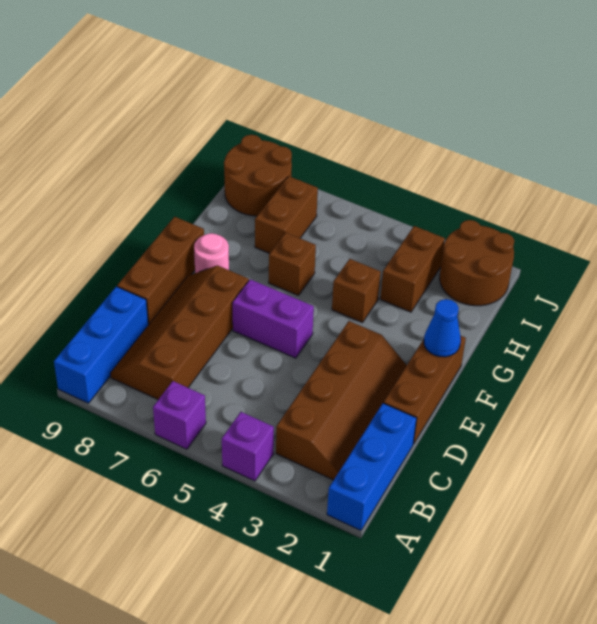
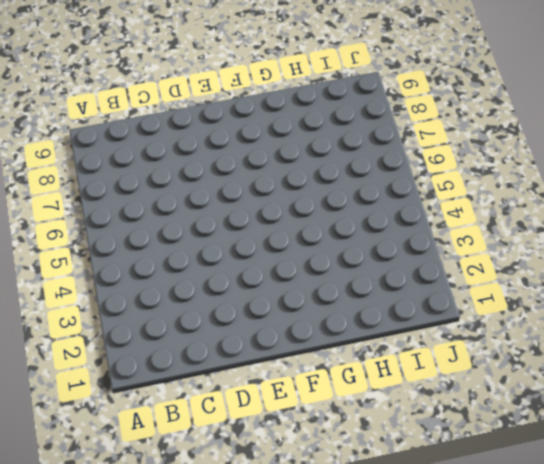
none -> blue brick A1:C1 level 1
none -> purple brick A4 level 1
none -> purple brick A6 level 1

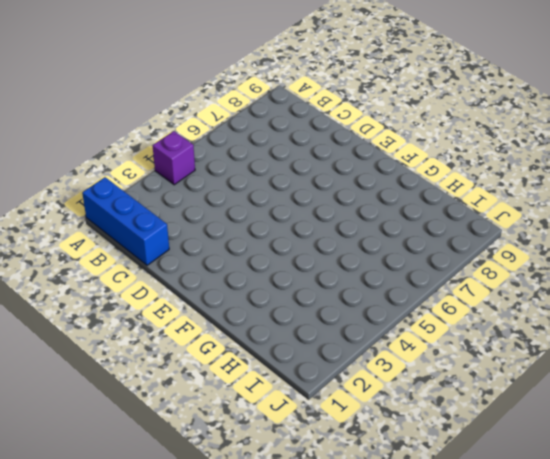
none -> purple brick A6 level 1
none -> blue brick A9:C9 level 1
none -> brown slope B2:E3 level 1 top 3

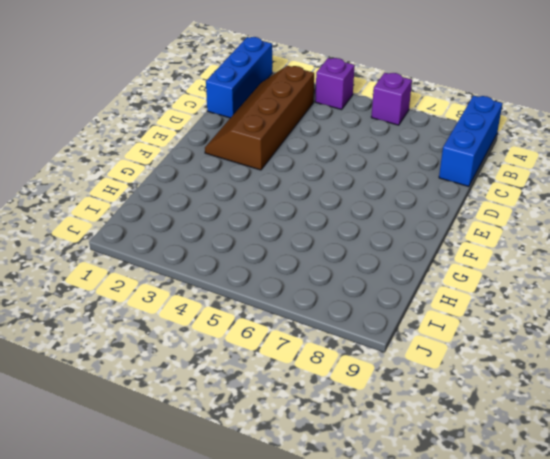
none -> brown slope B7:E8 level 1 top 7
none -> brown brick D1:F1 level 1
none -> brown brick D9:F9 level 1

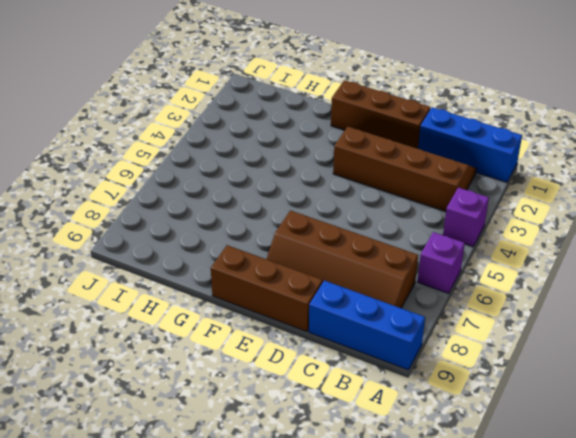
none -> purple brick E5:E6 level 1
none -> pink round brick F8 level 1
none -> brown brick G4 level 1

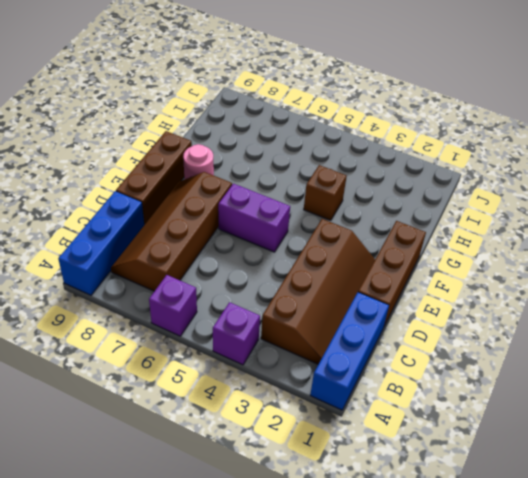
none -> brown brick G6 level 1
none -> brown brick H3:I3 level 1
none -> brown brick H7:I7 level 1

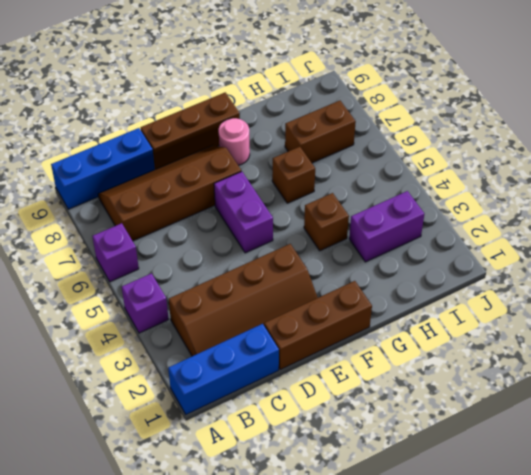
purple brick H3:I3 level 1 -> brown brick H3:I3 level 1
none -> brown round brick I1:J2 level 1
none -> brown round brick I8:J9 level 1
none -> blue cone F1 level 2

